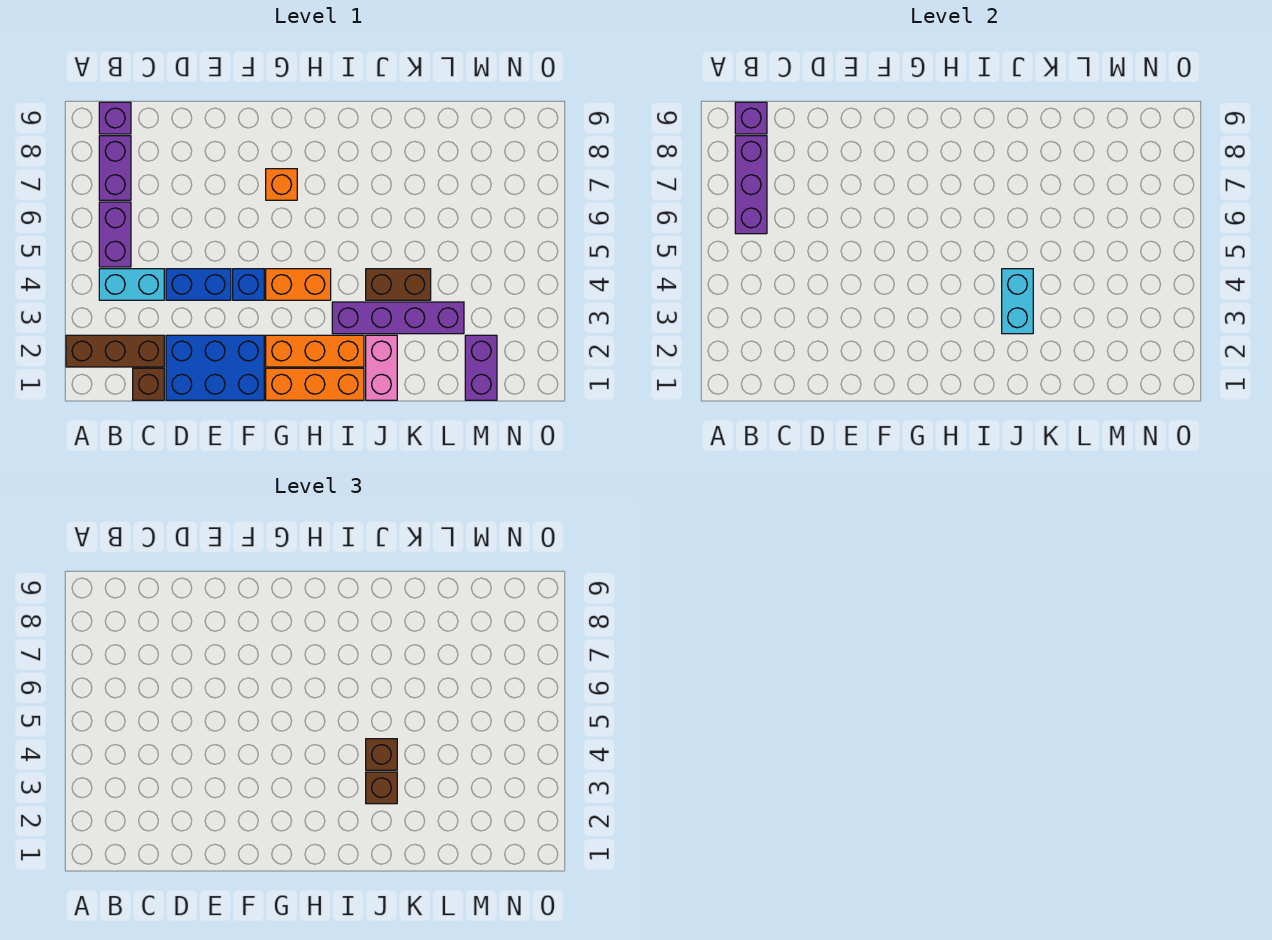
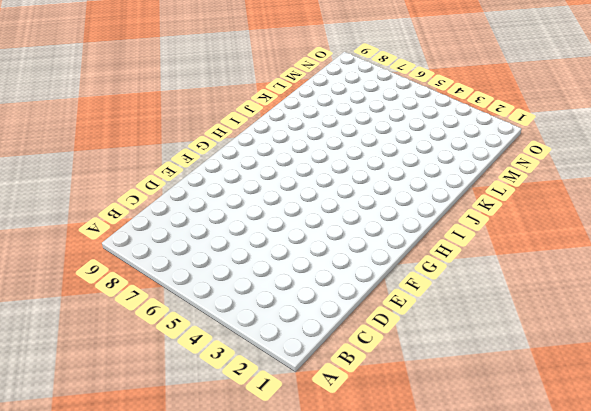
none -> brown brick A2:C2 level 1
none -> cyan brick B4:C4 level 1
none -> purple brick B5:B6 level 1

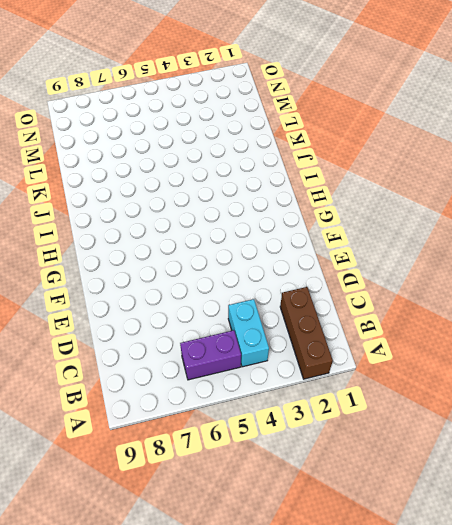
none -> purple brick B7:B8 level 1
none -> purple brick B9 level 1
none -> brown brick C1 level 1

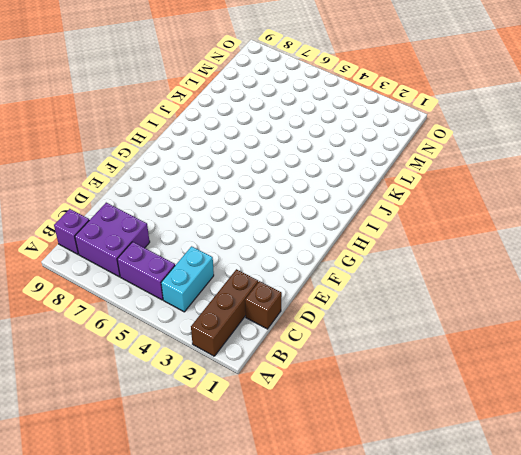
purple brick B7:C8 level 1 -> purple brick B7:B8 level 1
none -> blue brick D1:F2 level 1
none -> blue brick D4:E4 level 1
none -> blue brick F4 level 1

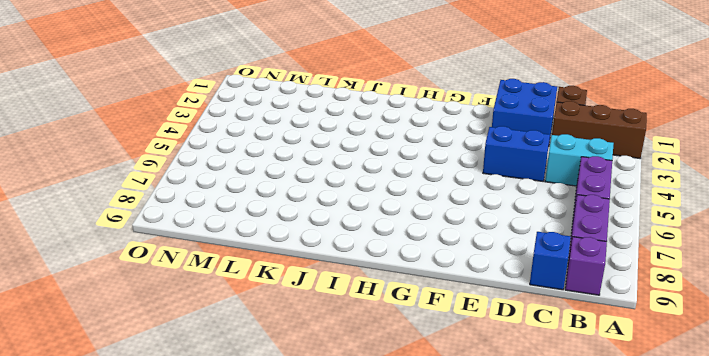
blue brick C9 level 1 -> blue brick F4 level 1
blue brick D1:E2 level 1 -> blue brick D1:F2 level 1
none -> orange brick G1:I1 level 1
none -> orange brick G2:I2 level 1
none -> orange brick G4:H4 level 1

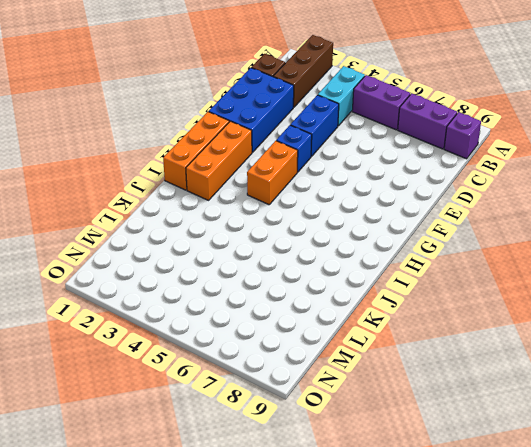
none -> orange brick G7 level 1
none -> purple brick I3:L3 level 1
none -> pink brick J1:J2 level 1

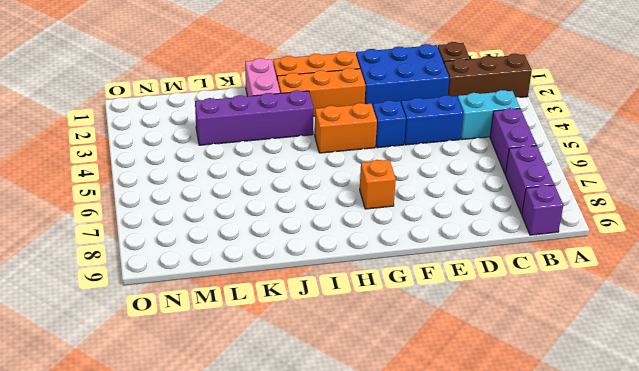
none -> brown brick J4:K4 level 1
none -> purple brick M1:M2 level 1
none -> purple brick B6:B8 level 2

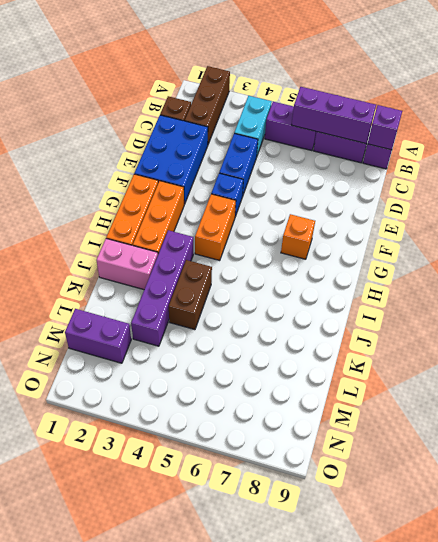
none -> cyan brick J3:J4 level 2
none -> brown brick J3 level 3
none -> brown brick J4 level 3

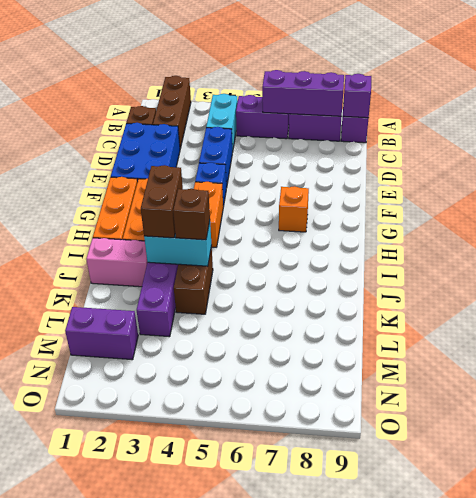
brown brick I3:J3 level 3 -> brown brick J3 level 3

